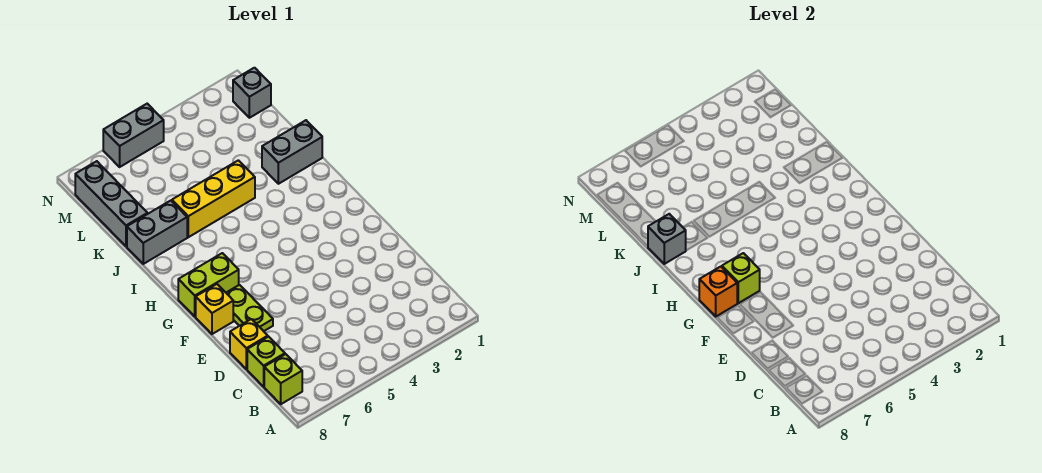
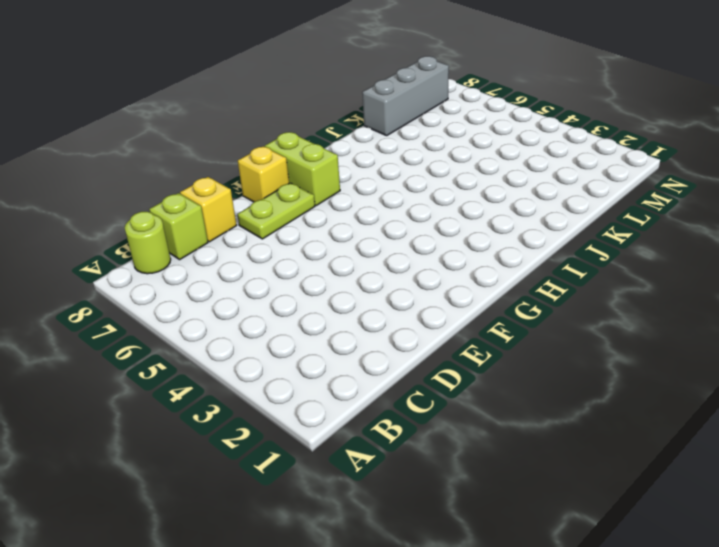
lime round brick B8 level 1 -> lime brick B8 level 1
none -> grey brick J1:J2 level 1
none -> yellow brick J4:J6 level 1
none -> grey brick J7:J8 level 1

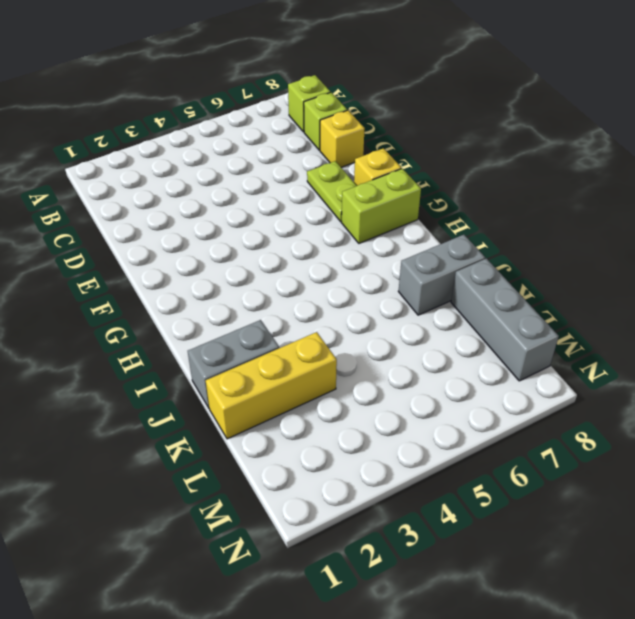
yellow brick K1:K3 level 1 -> yellow brick J4:J6 level 1
none -> grey brick M1 level 1
none -> grey brick N5:N6 level 1
none -> lime brick G7 level 2

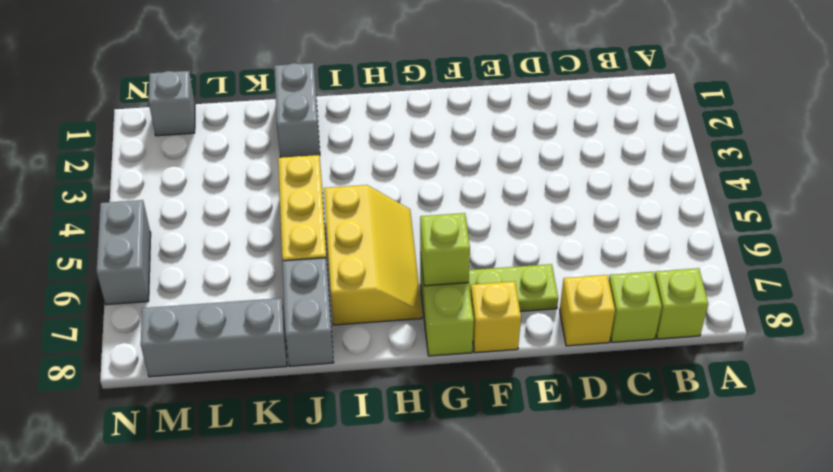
yellow slope H5:I7 level 1 top I -> none
none -> orange brick G8 level 2
none -> grey brick J8 level 2

